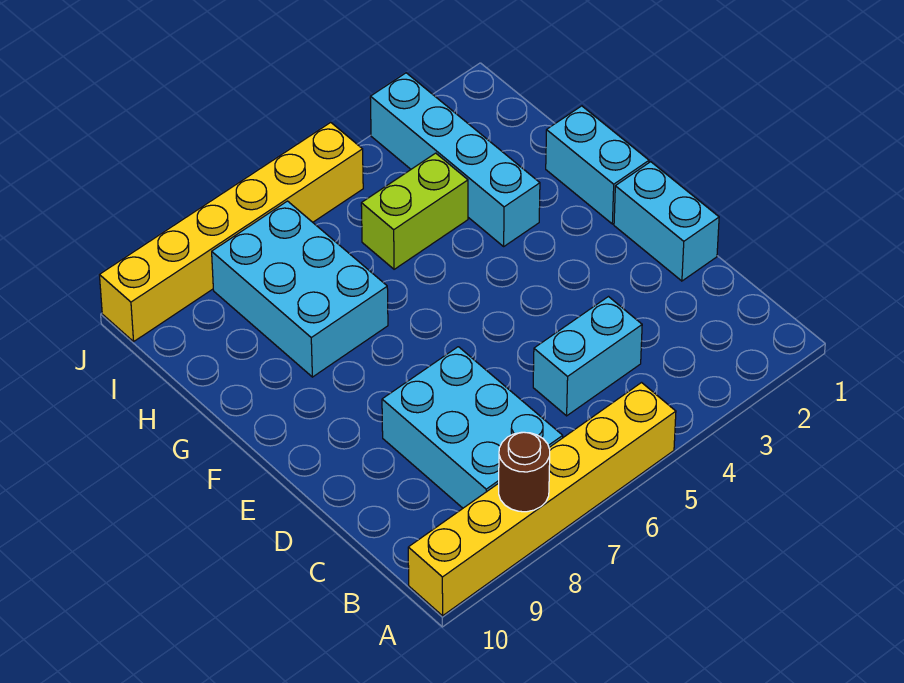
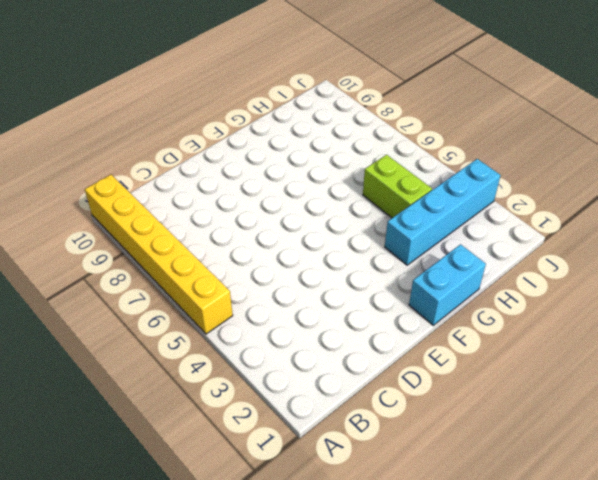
none -> cyan brick B7:D8 level 1
none -> cyan brick C4:C5 level 1

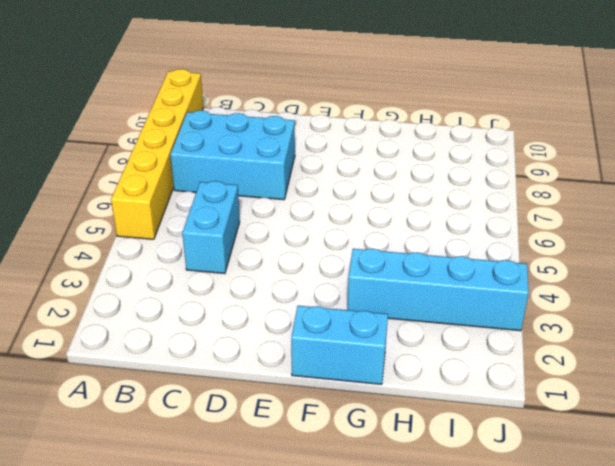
none -> cyan brick D1:E1 level 1
none -> cyan brick G7:I8 level 1

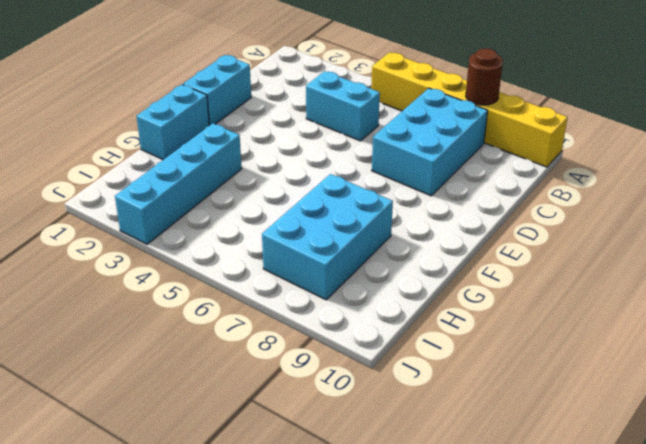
none -> lime brick H4:H5 level 1
none -> yellow brick J5:J10 level 1

